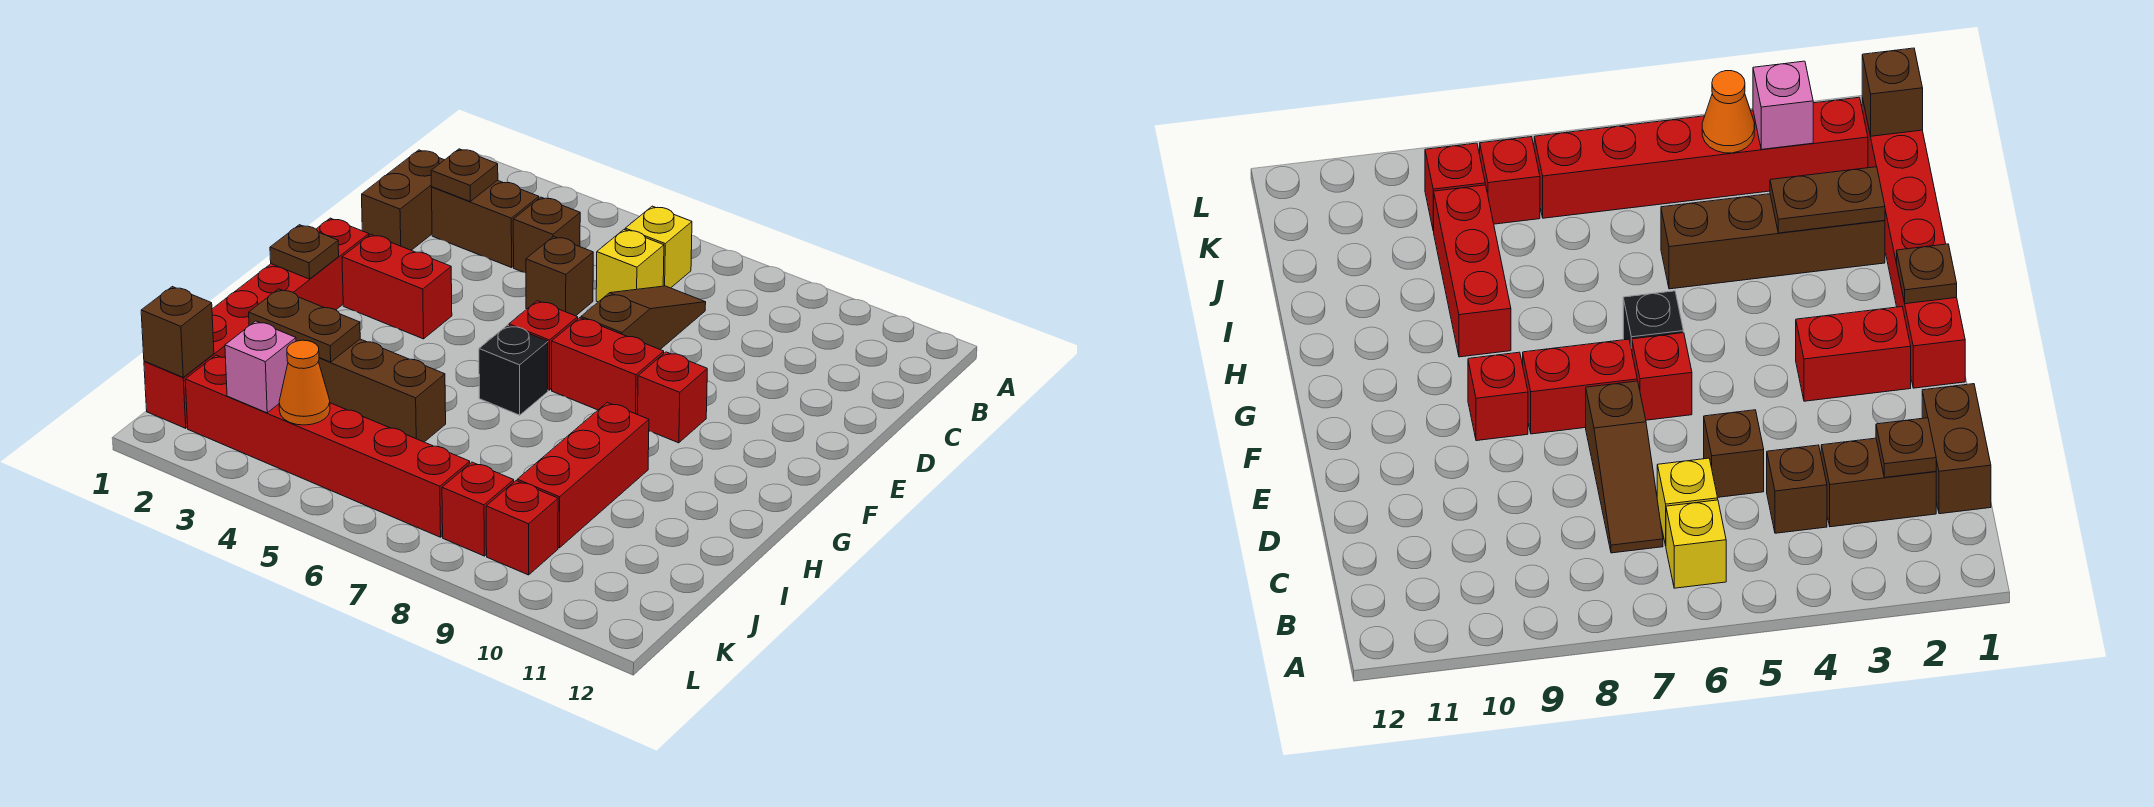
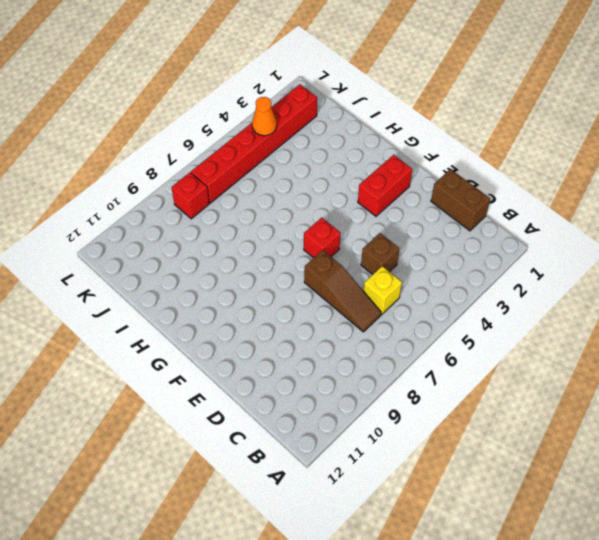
none -> yellow brick B6 level 1
none -> brown brick C2:C3 level 1
none -> brown brick C4 level 1

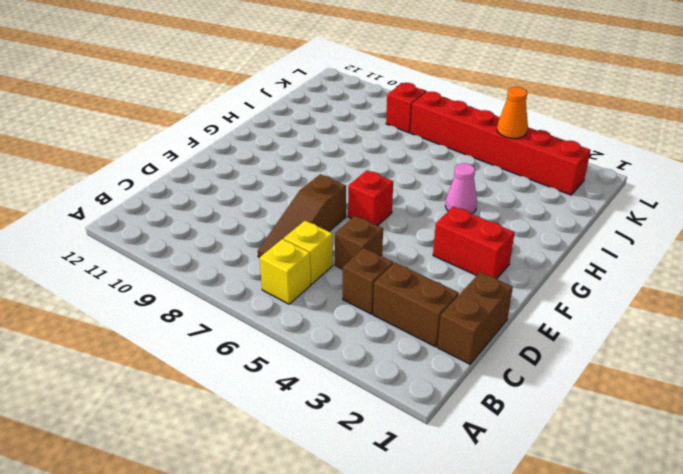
pink cone H4 level 1 -> none
none -> red brick F1:K1 level 1
none -> red brick F7:F8 level 1
none -> red brick F9 level 1

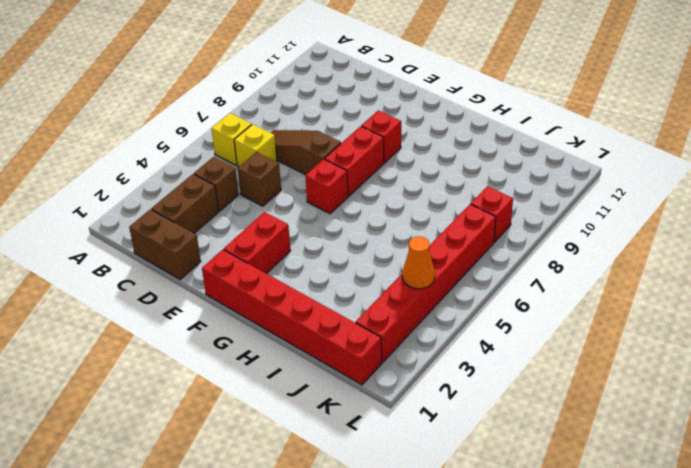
none -> black brick G6 level 1
none -> red brick H9:J9 level 1
none -> brown brick I2:I5 level 1

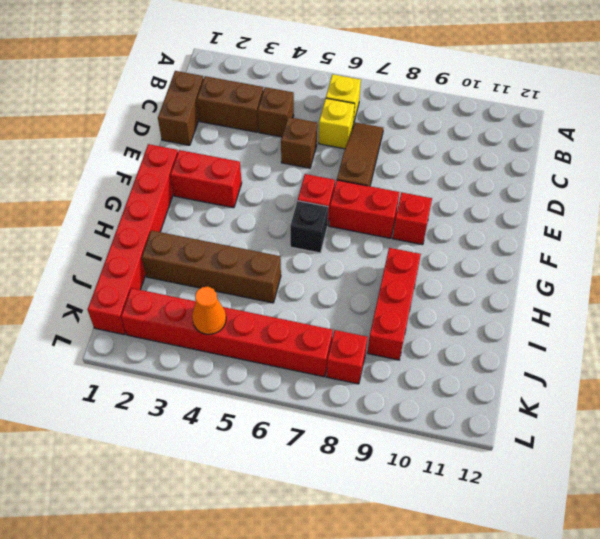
none -> red brick K9 level 1
none -> brown plate C2 level 2
none -> brown plate G1 level 2

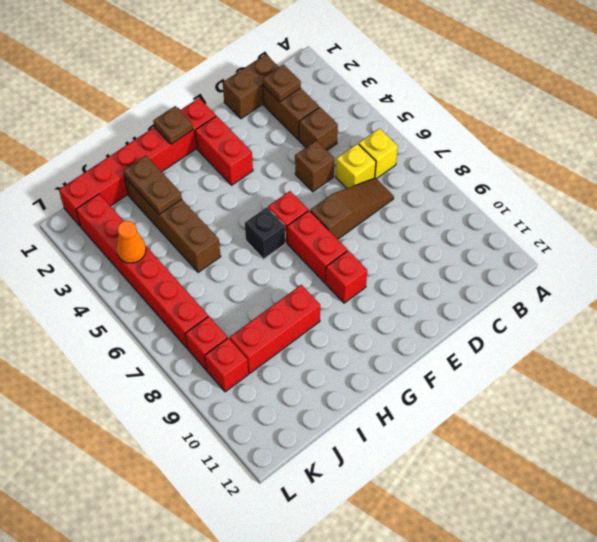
none -> brown brick K1 level 2
none -> pink brick K3 level 2

